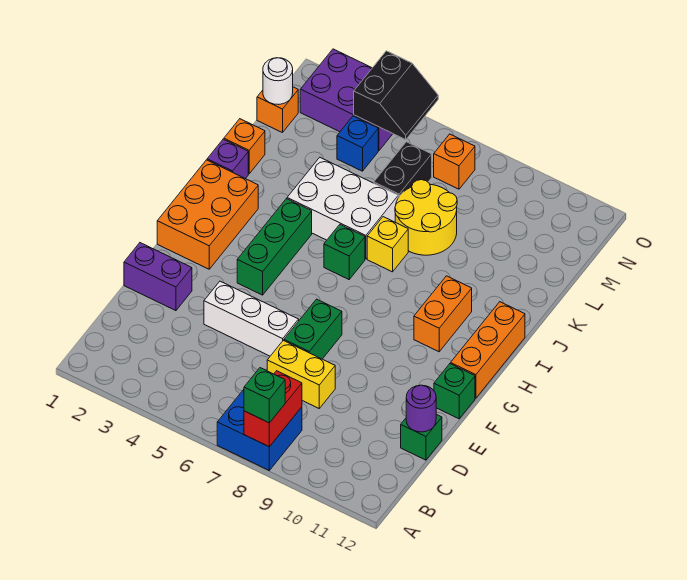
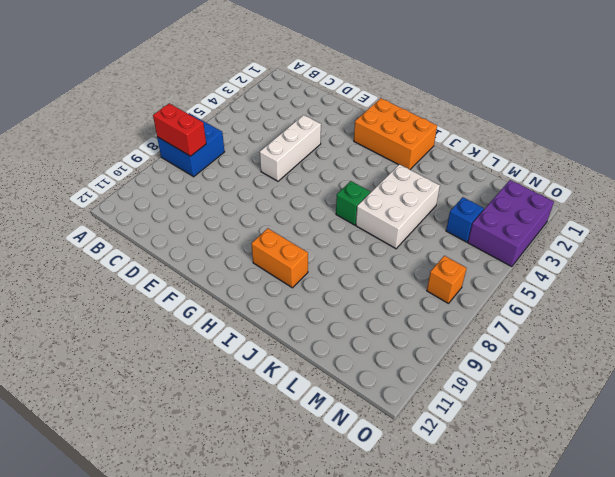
none -> yellow brick D7:D8 level 1
none -> green brick D12 level 1
none -> purple brick E1:E2 level 1

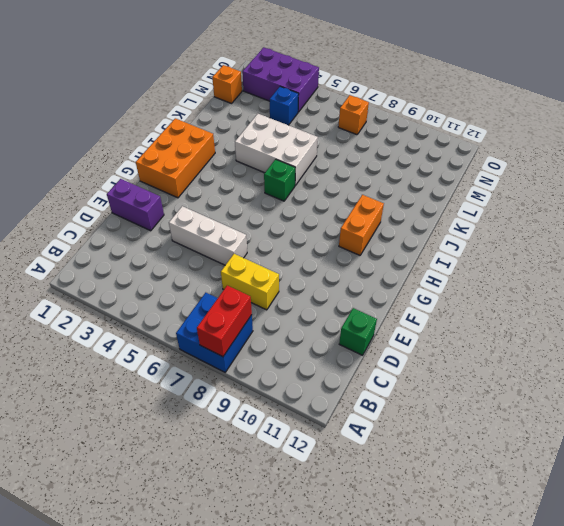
none -> green brick E7:F7 level 1
none -> green brick F12 level 1
none -> green brick G4:I4 level 1

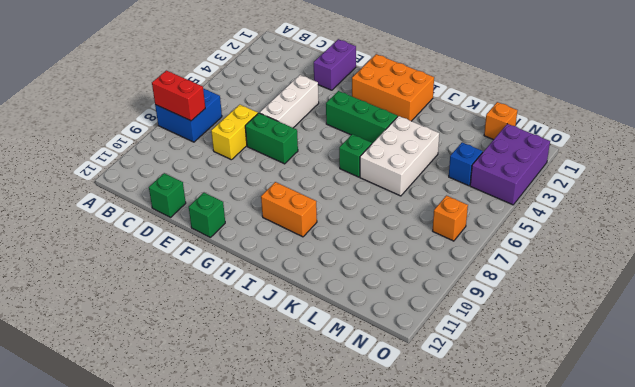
none -> orange brick G12:I12 level 1
none -> purple brick J1 level 1
none -> yellow brick J7 level 1

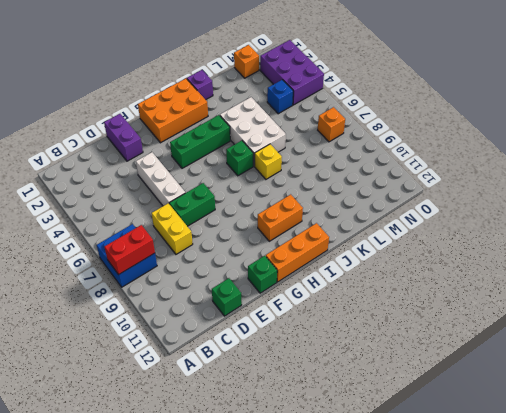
none -> orange brick K1 level 1
none -> yellow round brick K7:L8 level 1
none -> black brick L6:M6 level 1

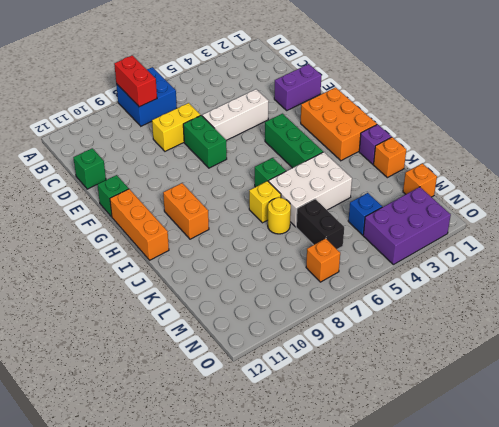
yellow round brick K7 level 1 -> yellow round brick K7:L8 level 1
none -> purple round brick D12 level 2
none -> white round brick M1 level 2
none -> black slope N4:O5 level 2 top 4

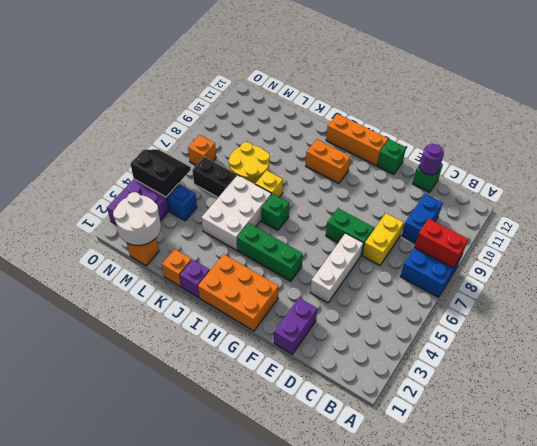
blue brick C9:C10 level 1 -> none
white round brick M1:N2 level 2 -> white round brick M1 level 2
none -> green brick A8 level 3

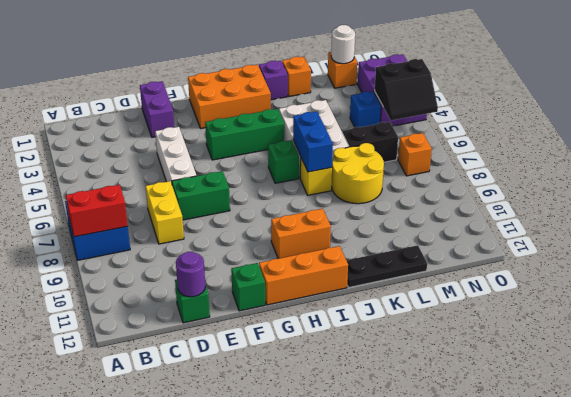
blue brick J6:J7 level 2 -> none
black plate J12:L12 level 1 -> none
none -> green brick A8 level 3

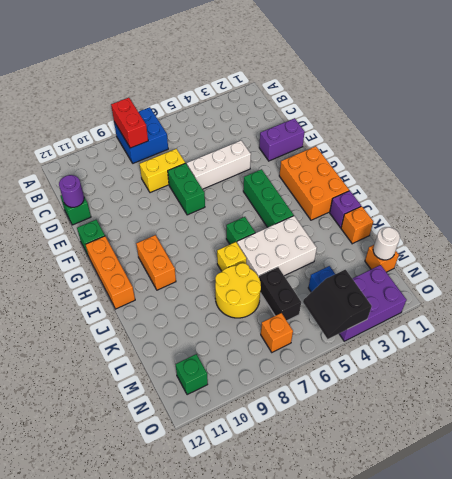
green brick N11 level 1 -> green brick A8 level 3

